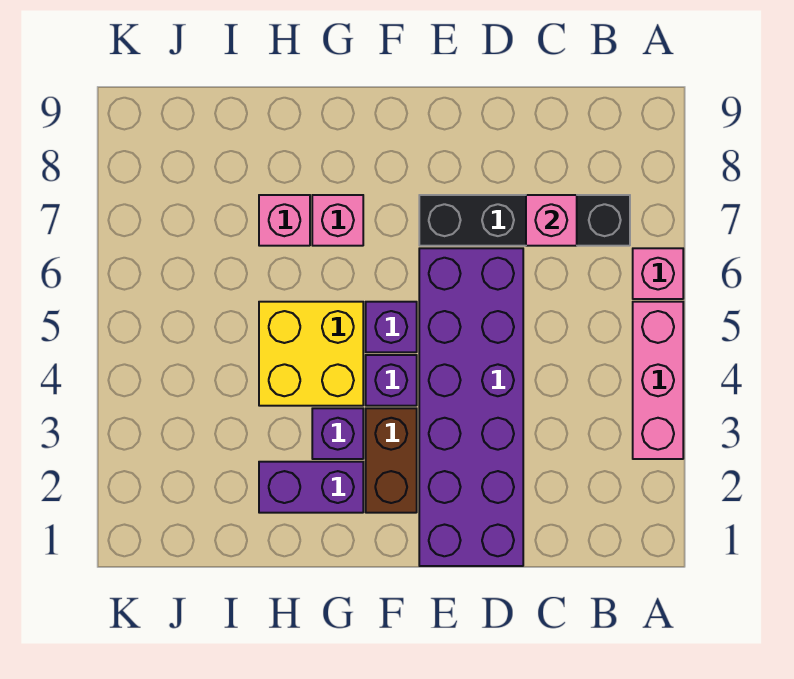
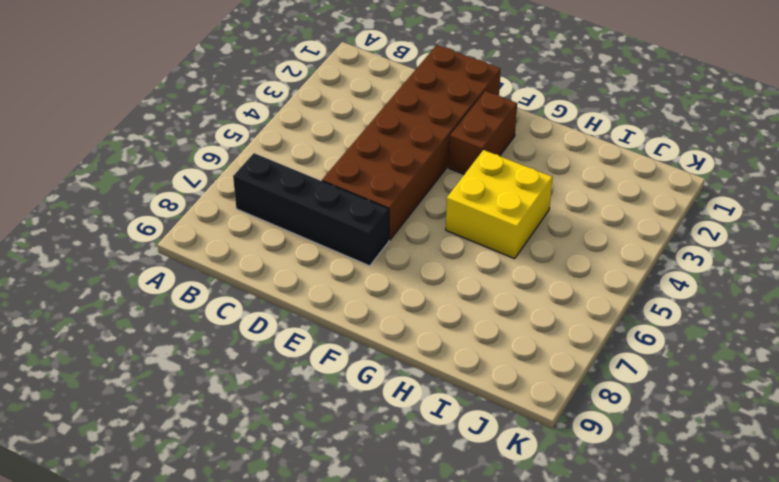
brown brick D1:E6 level 1 -> purple brick D1:E6 level 1
none -> pink brick A3:A5 level 1
none -> pink brick A6 level 1
none -> purple brick F4 level 1

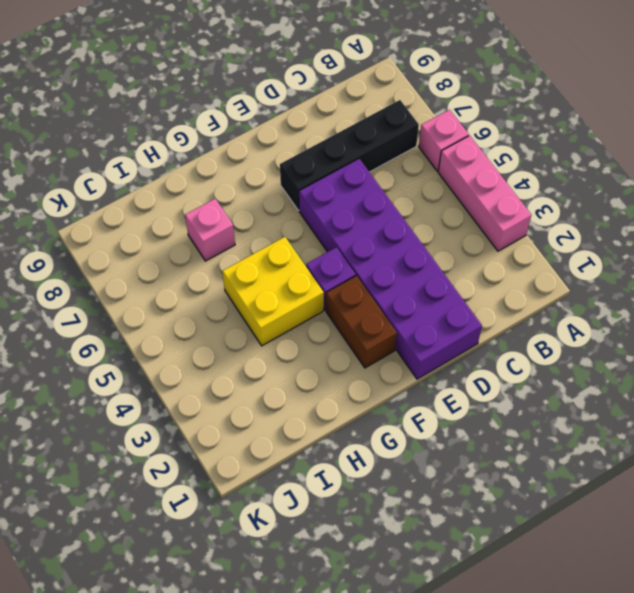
none -> purple brick F5 level 1
none -> purple brick G2:H2 level 1
none -> purple brick G3 level 1

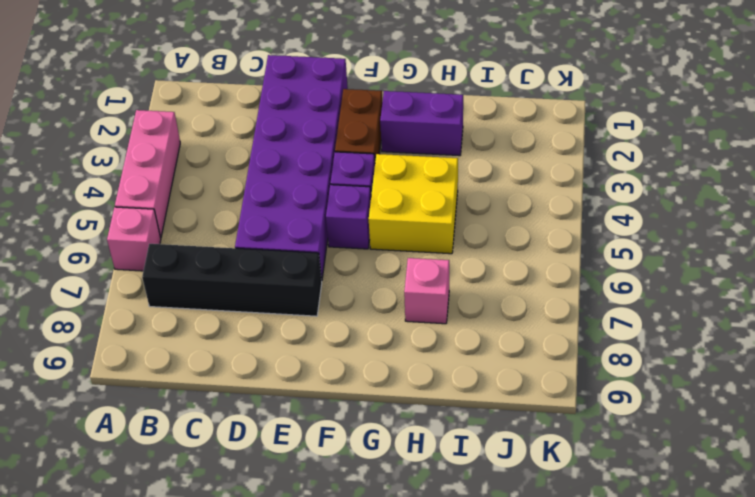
none -> purple brick G3 level 1
none -> pink brick G7 level 1
none -> pink brick C7 level 2

